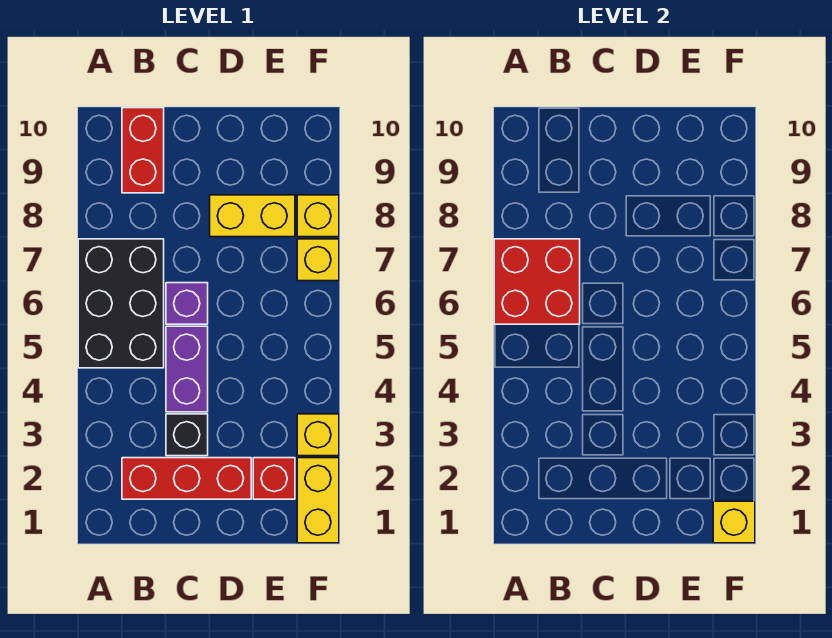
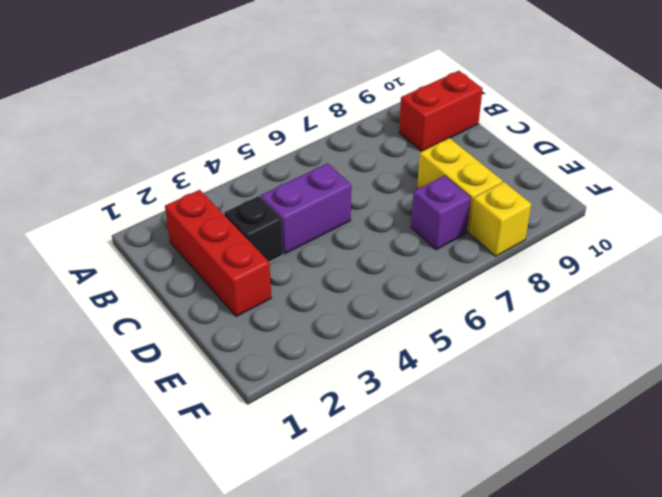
purple brick E7 level 1 -> purple brick C6 level 1
none -> black brick A5:B7 level 1
none -> red brick E2 level 1
none -> yellow brick F1:F2 level 1

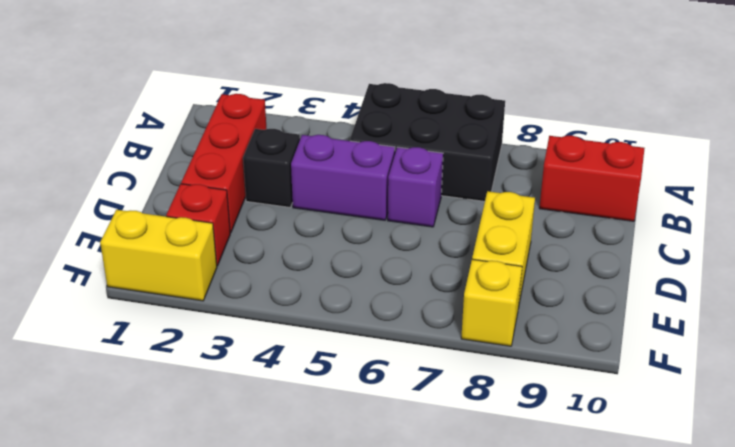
none -> yellow brick F3 level 1
none -> yellow brick F7 level 1
none -> red brick A6:B7 level 2

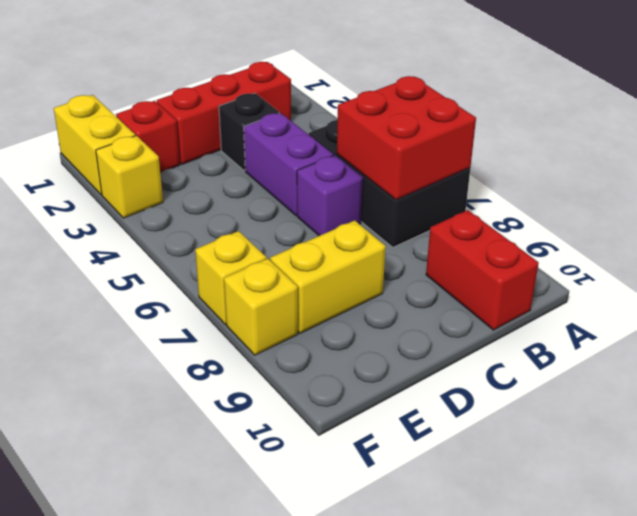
none -> yellow brick F1 level 2

